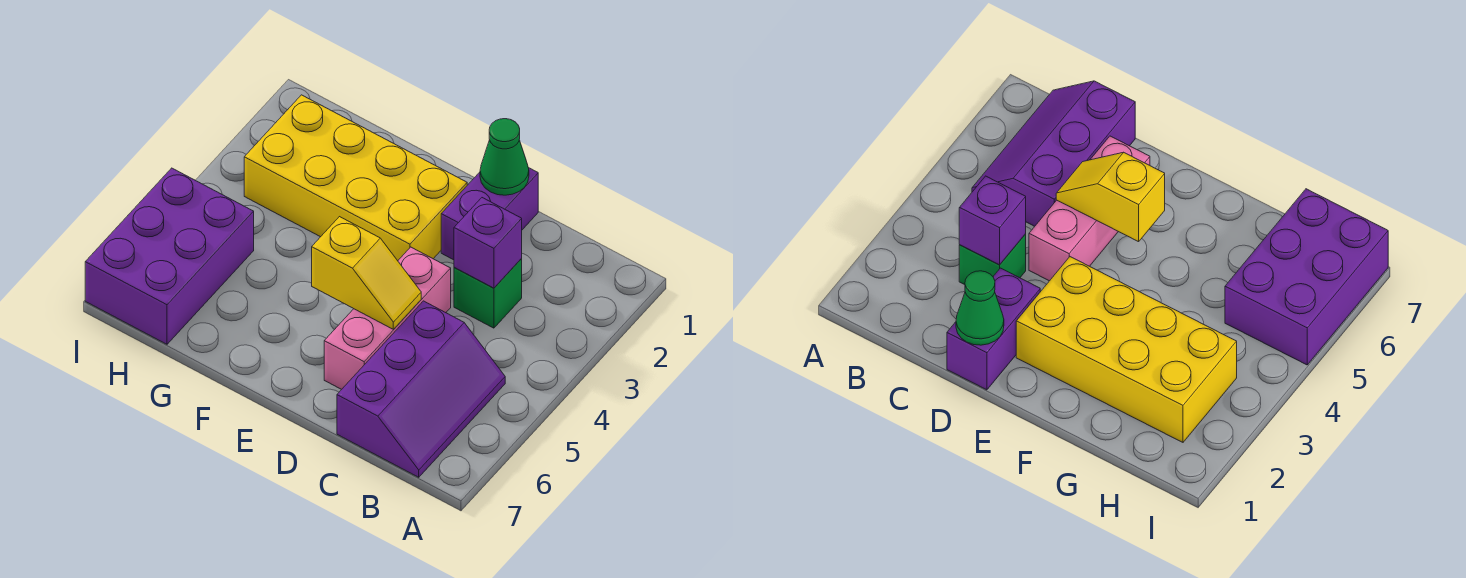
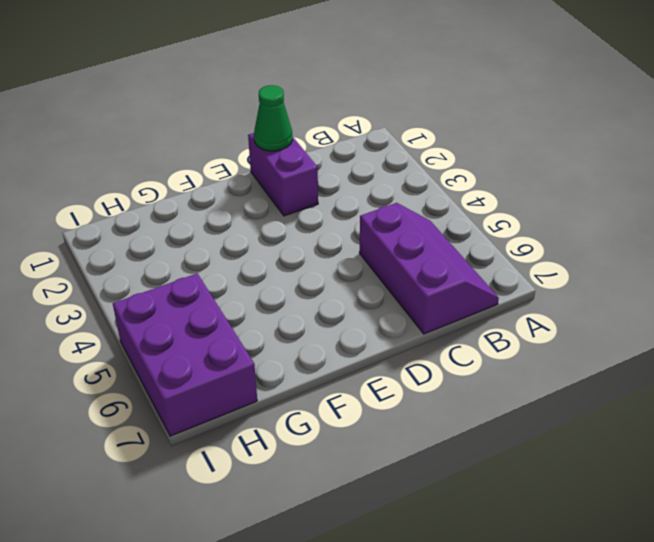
none -> green brick C3 level 1
none -> pink brick D4:D6 level 1

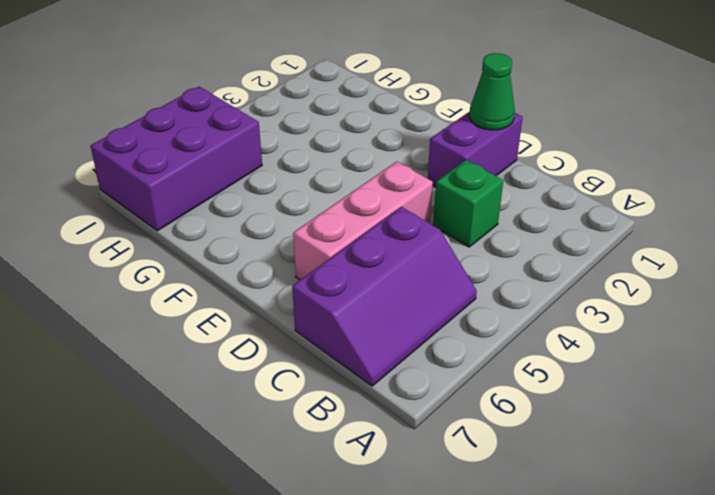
none -> yellow brick E2:H3 level 1
none -> purple brick C3 level 2

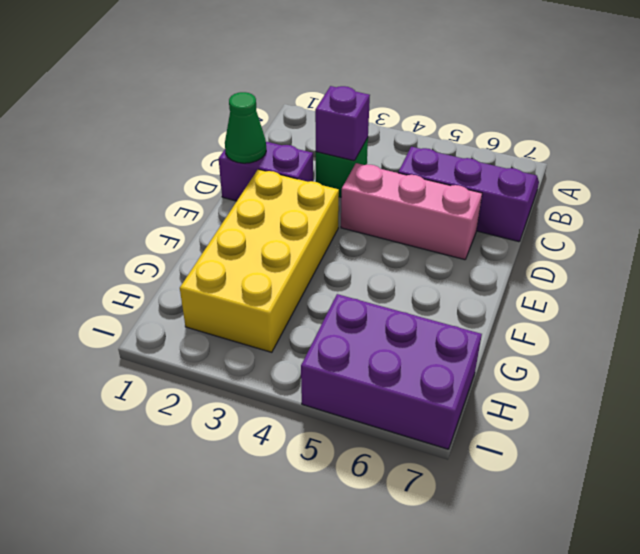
none -> yellow slope D5:E5 level 2 top E

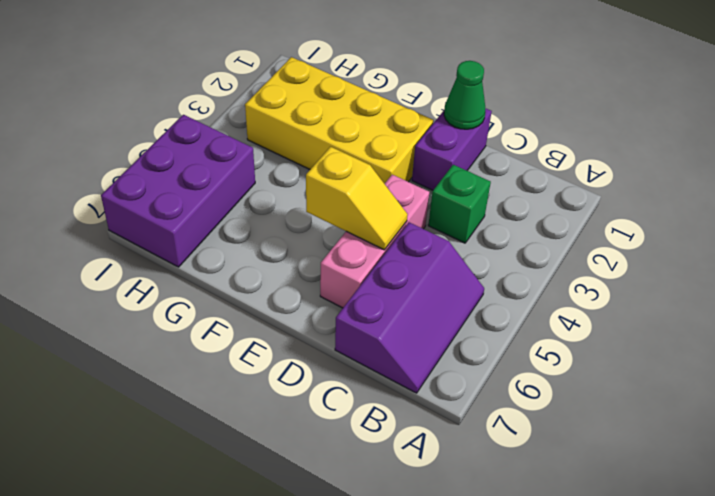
none -> purple brick C3 level 2

